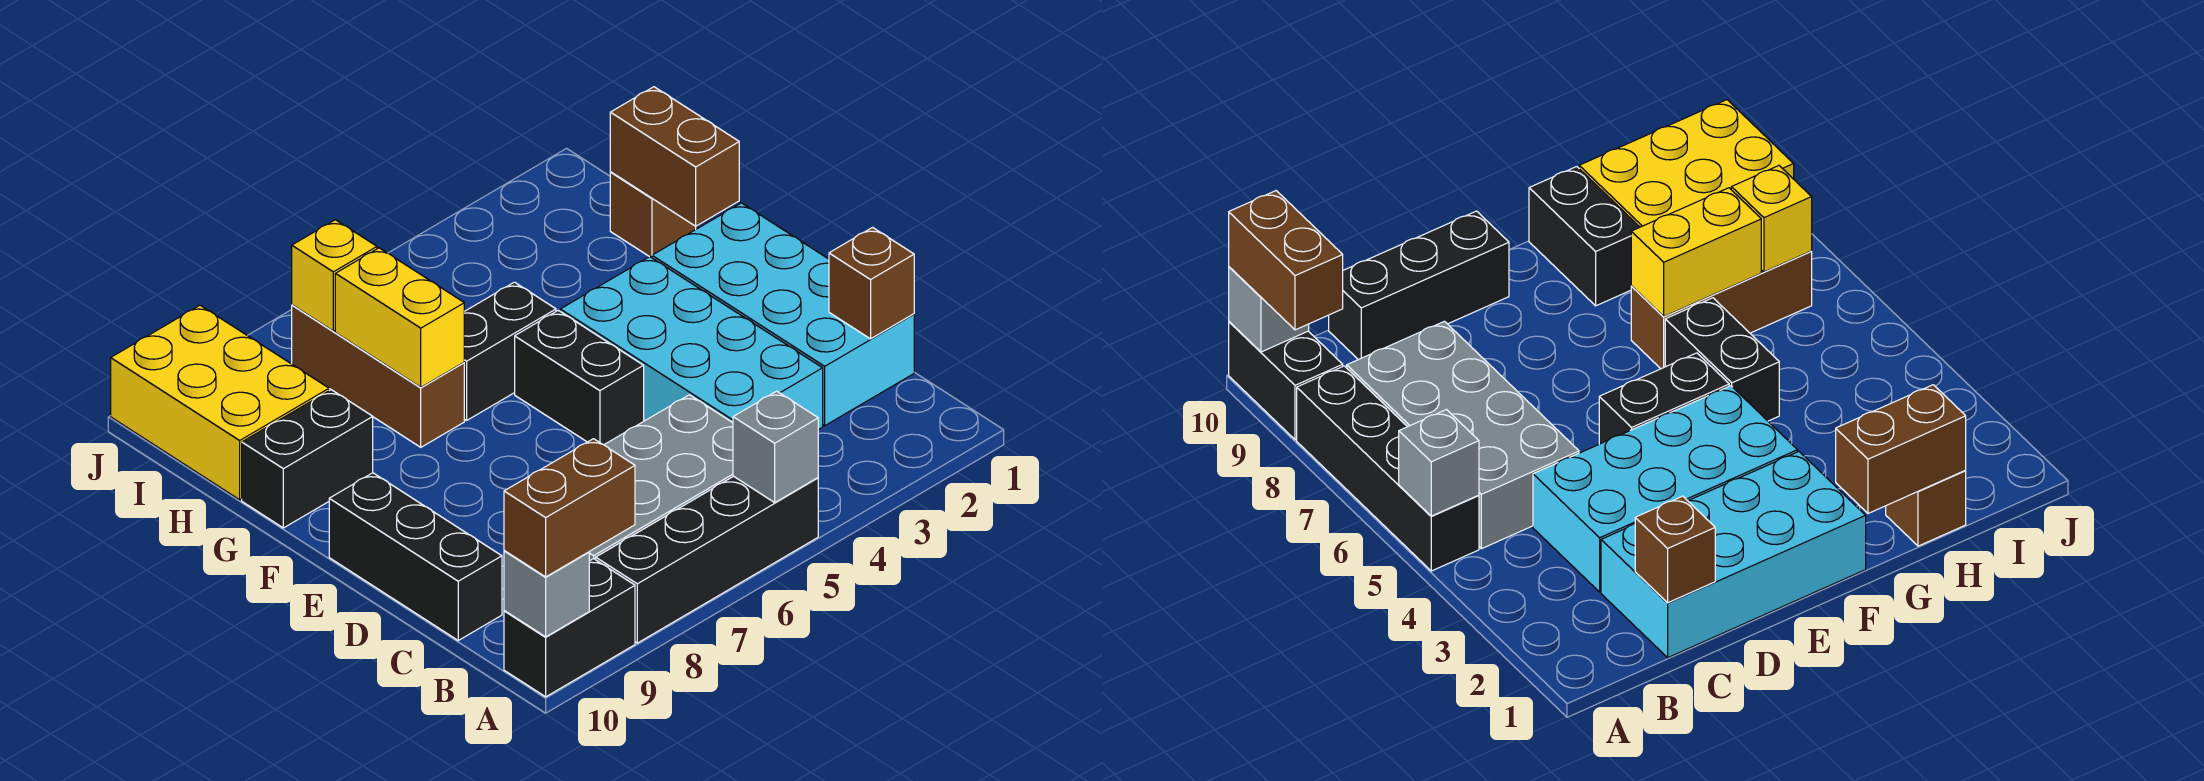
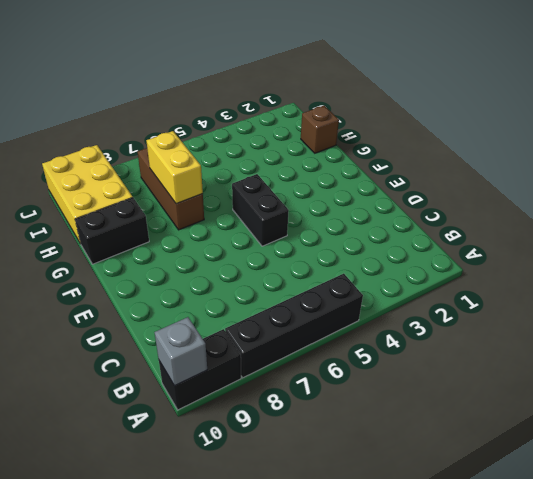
none -> grey brick B5:C8 level 1
none -> cyan brick C1:F2 level 1
none -> cyan brick C3:F4 level 1

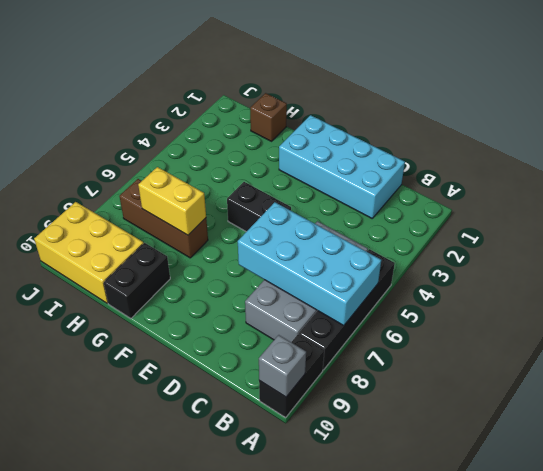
cyan brick A6:D7 level 2 -> cyan brick C3:F4 level 1
none -> black brick C10:E10 level 1
none -> black brick G5:G6 level 1
none -> grey brick A5 level 2

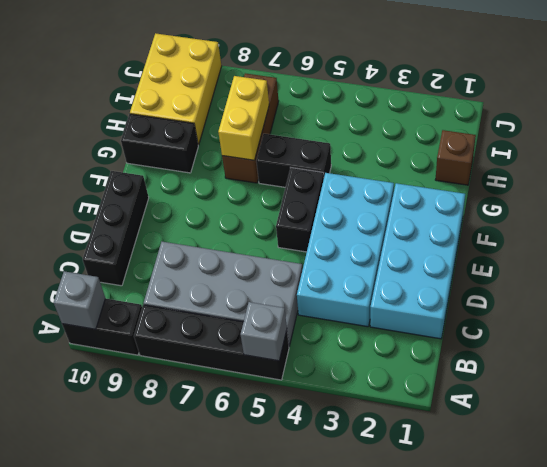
none -> brown brick C1 level 2
none -> brown brick G1:H1 level 2
none -> yellow brick I7 level 2

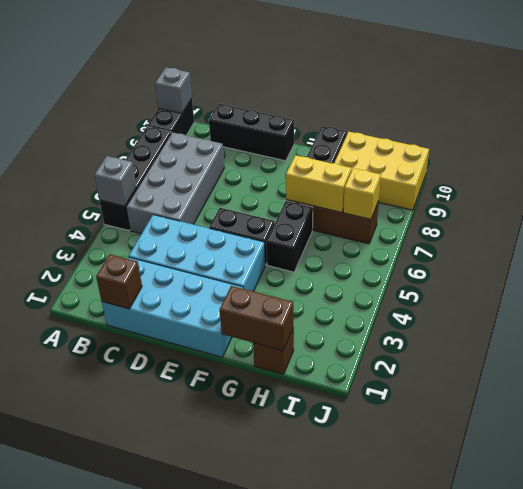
none -> brown brick A9:A10 level 3

